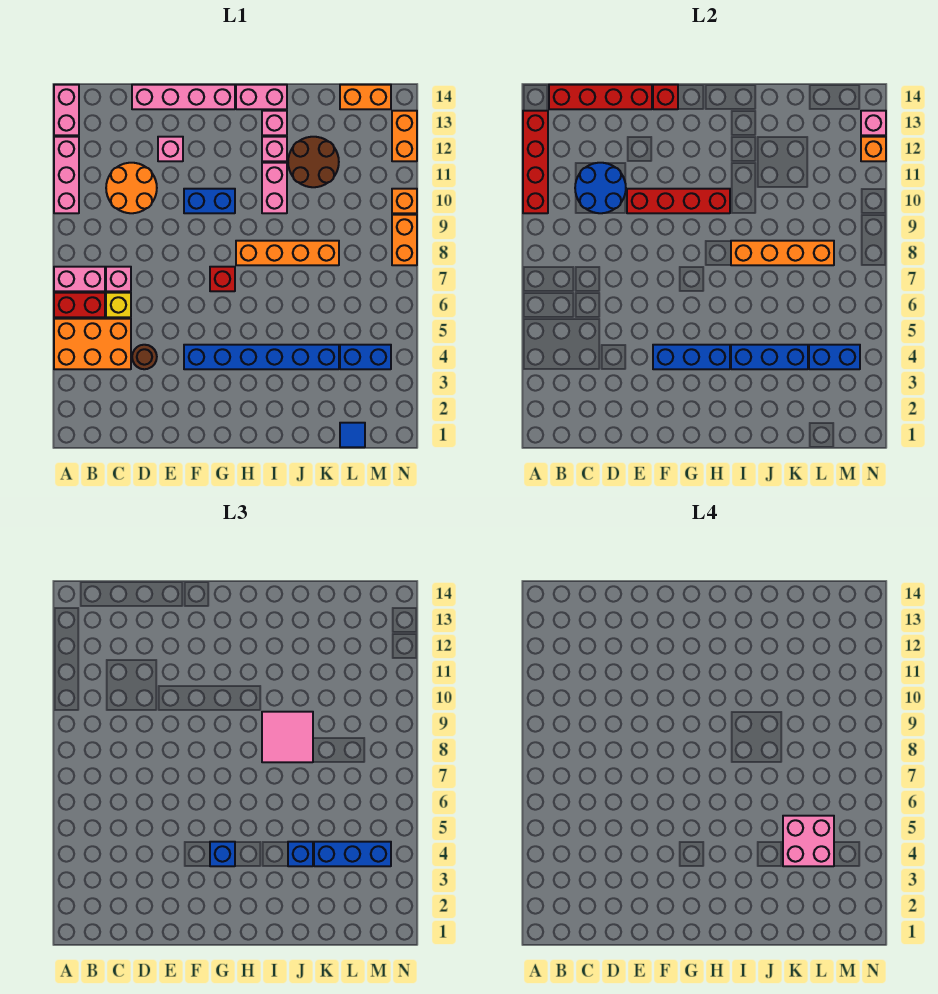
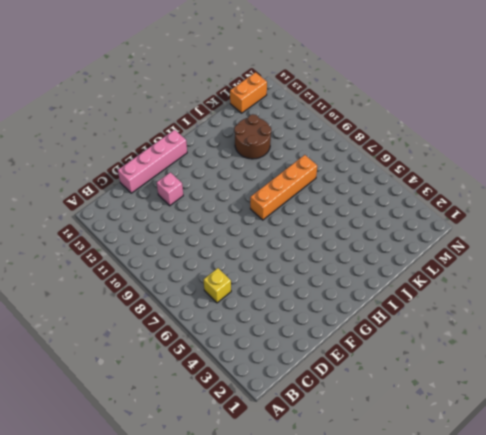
none -> orange brick A4:C5 level 1
none -> red brick A6:B6 level 1
none -> pink brick A7:B7 level 1
none -> pink brick A10:A12 level 1

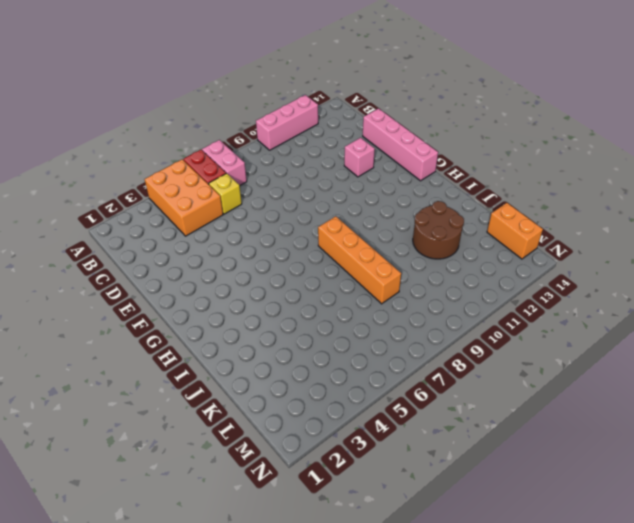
none -> pink brick A13:A14 level 1
none -> pink brick C7 level 1
none -> orange round brick C10:D11 level 1
none -> brown round brick D4 level 1

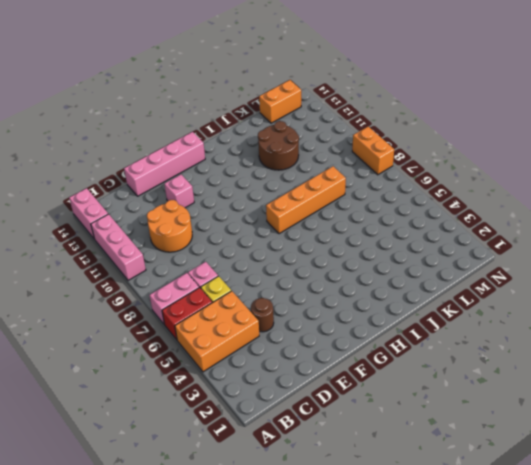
none -> blue brick F4:K4 level 1
none -> blue brick F10:G10 level 1
none -> red brick G7 level 1
none -> pink brick H14:I14 level 1

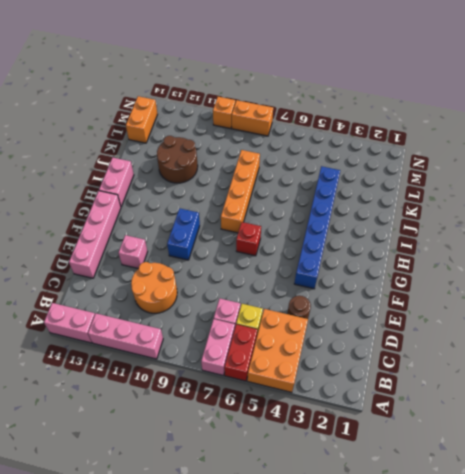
none -> pink brick I10:I11 level 1
none -> pink brick I12 level 1
none -> pink brick I13 level 1
none -> blue tile L1 level 1

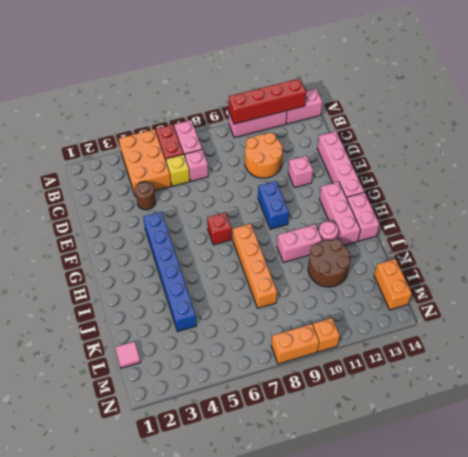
pink brick G13:I13 level 1 -> pink brick I13 level 1
pink round brick I12 level 1 -> pink brick I12 level 1
pink tile L1 level 1 -> blue tile L1 level 1
none -> blue brick L4:M4 level 1
none -> orange brick N12:N13 level 1
none -> red brick B14:E14 level 2
none -> blue round brick C10:D11 level 2

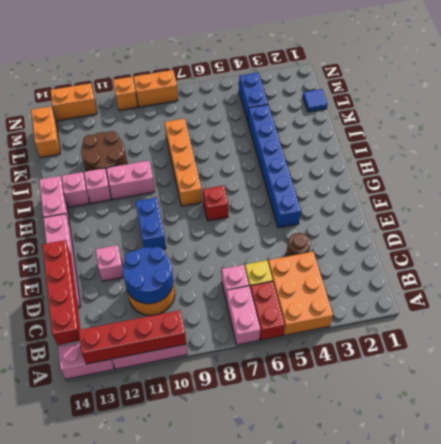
none -> red brick E10:H10 level 2
none -> blue brick F4:H4 level 2
none -> red brick F14 level 2
none -> blue brick I4:K4 level 2

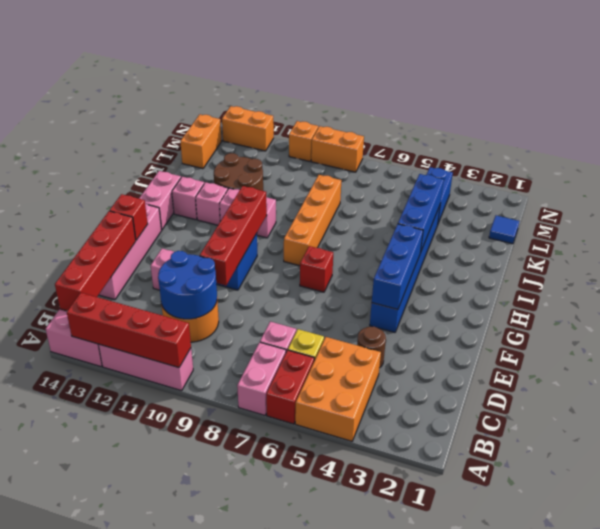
none -> orange brick I8:L8 level 2
none -> blue brick L4:M4 level 2
none -> orange brick N12 level 2
none -> pink brick N13 level 2

